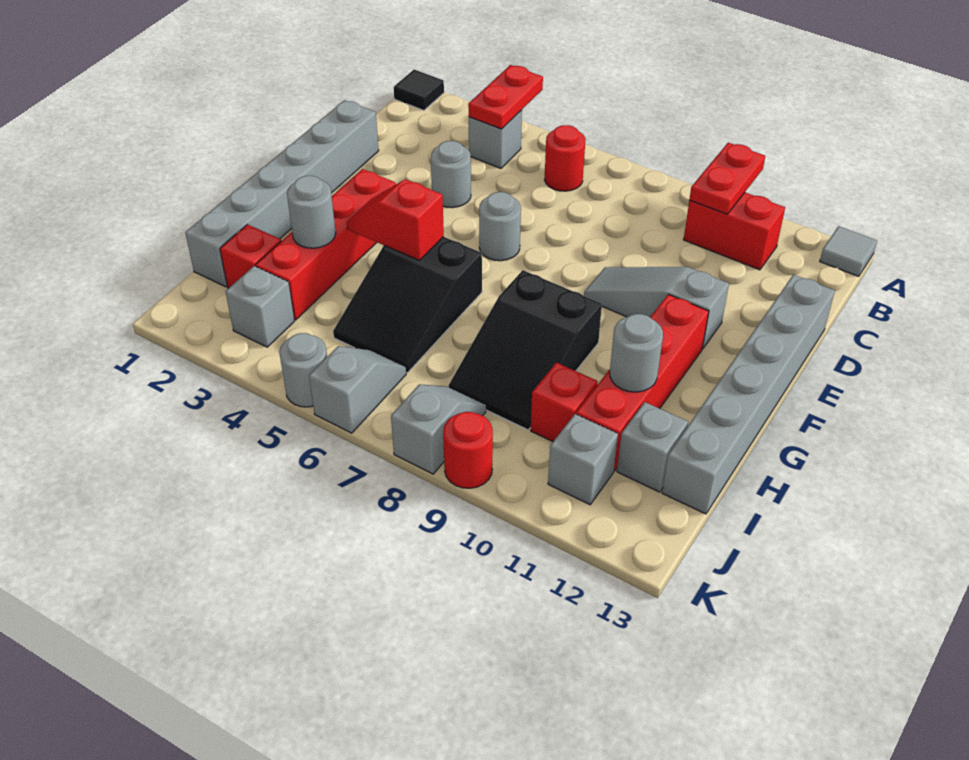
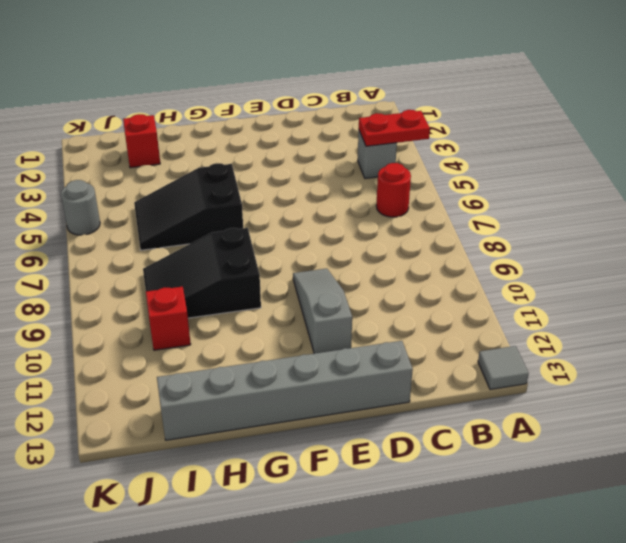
none -> black tile A1 level 1
none -> red brick B10:B11 level 1
none -> grey brick D1:I1 level 1

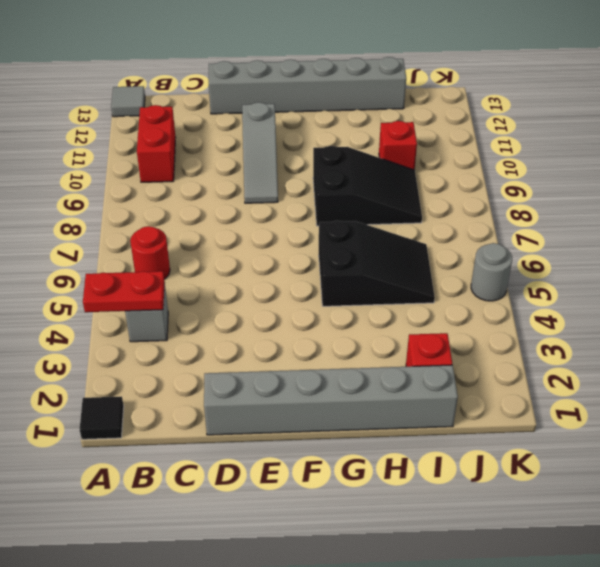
none -> grey round brick D4 level 1
none -> grey round brick E6 level 1
none -> red brick F3:I3 level 1

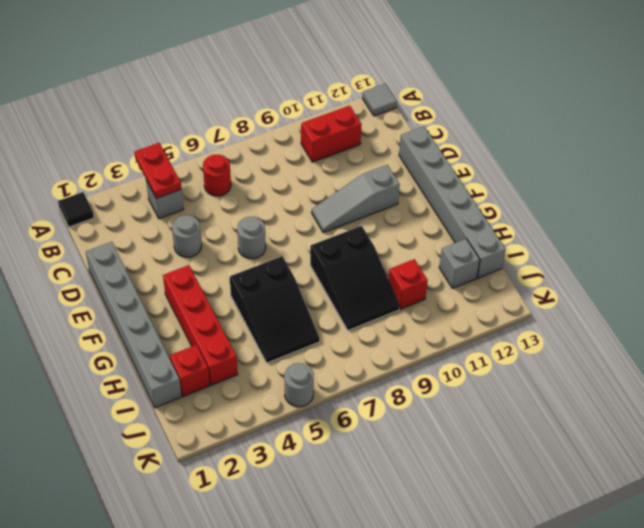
none -> red brick F11:I11 level 1
none -> grey brick J3 level 1
none -> grey slope J6:K6 level 1 top K

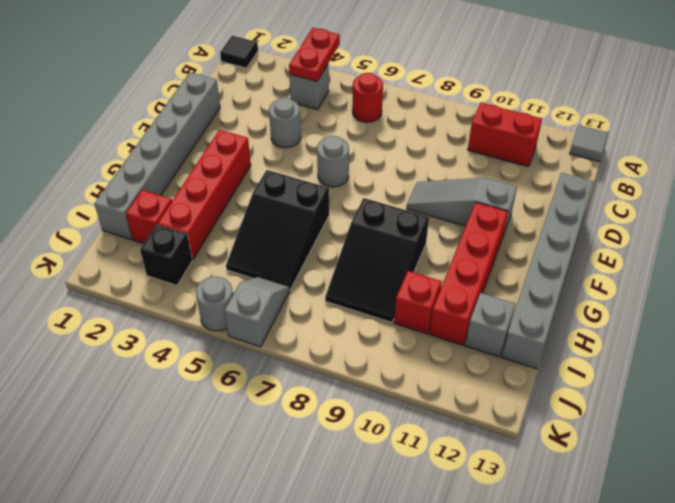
black brick J3 level 1 -> grey brick J3 level 1
none -> grey slope J8:K8 level 1 top K
none -> grey brick J11 level 1
none -> red round brick K9 level 1

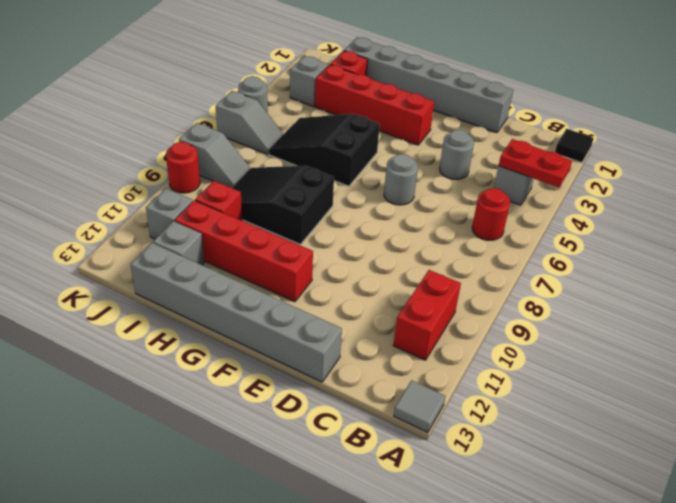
none -> grey slope E9:E11 level 1 top 11
none -> red plate A10:B10 level 2
none -> red slope G4:G5 level 2 top 5

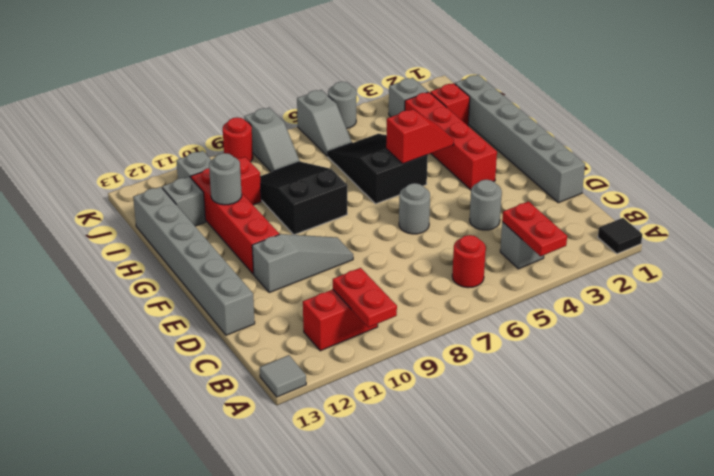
none -> grey round brick H3 level 2

